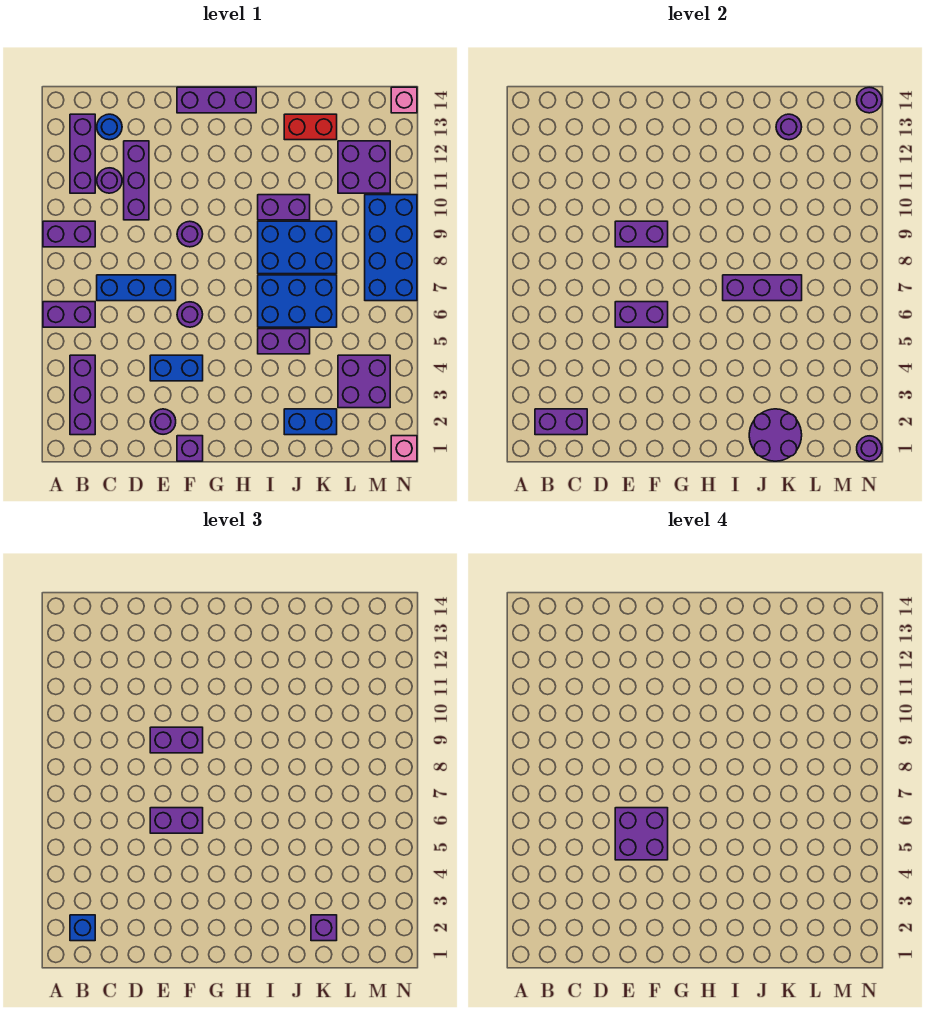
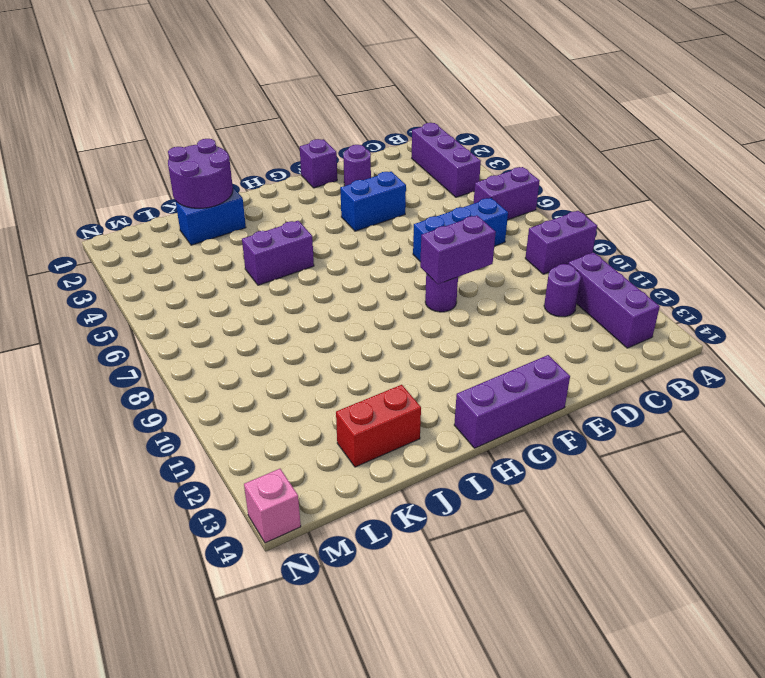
none -> blue round brick C13 level 1
none -> purple brick D10:D12 level 1
none -> purple round brick F6 level 1
none -> blue brick I6:K7 level 1

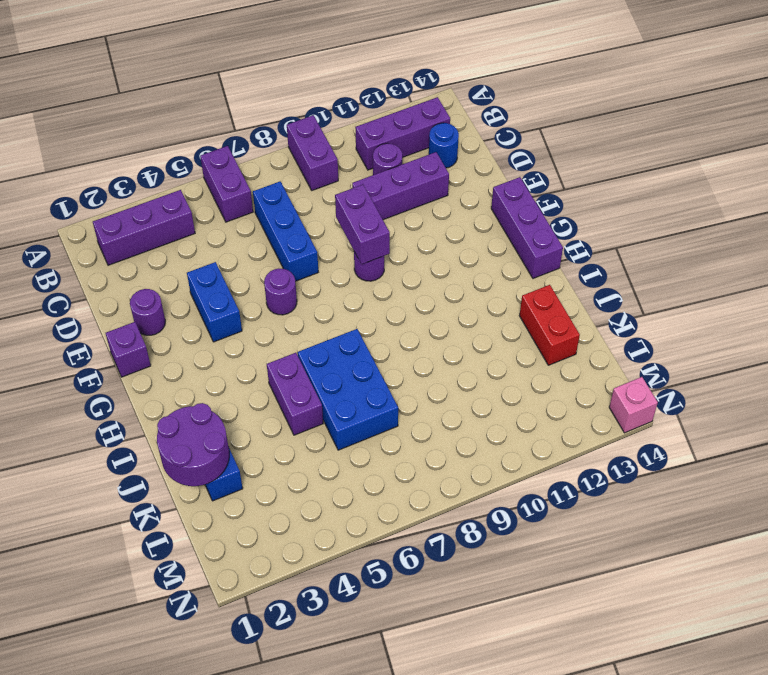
none -> blue brick I8:K9 level 1
none -> purple brick I10:J10 level 1
none -> purple brick L3:M4 level 1
none -> purple brick L11:M12 level 1

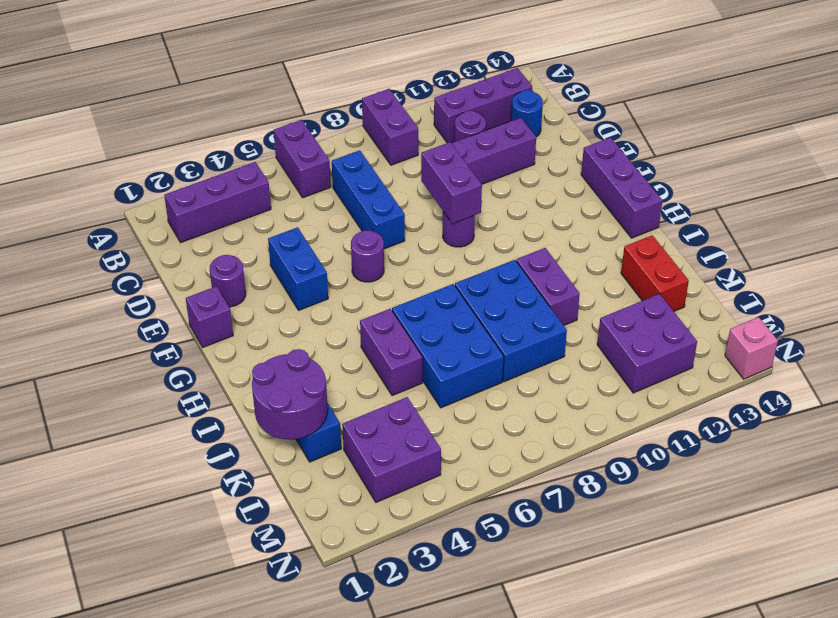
none -> blue brick M7:N10 level 1
none -> pink brick N1 level 1
none -> purple brick B2:C2 level 2
none -> purple brick E6:F6 level 2

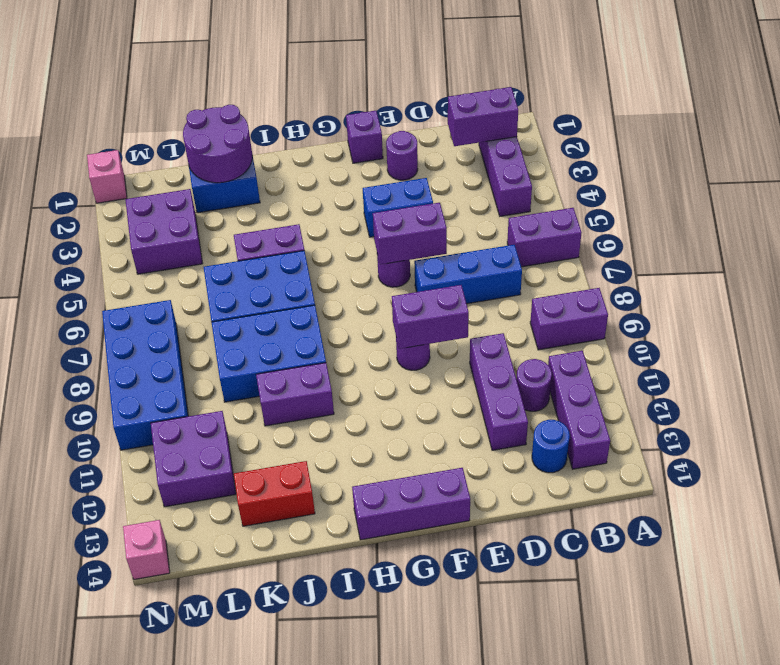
none -> purple brick I7:K7 level 2
none -> purple round brick K13 level 2
none -> purple round brick N1 level 2
none -> purple round brick N14 level 2

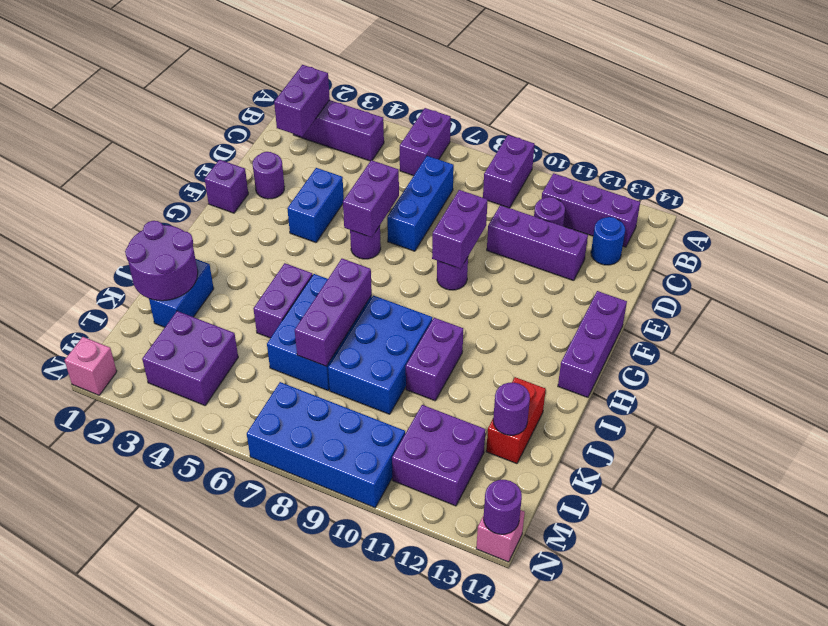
none -> purple round brick N1 level 2
none -> blue brick B2 level 3
none -> purple brick E6:F6 level 3
none -> purple brick E9:F9 level 3

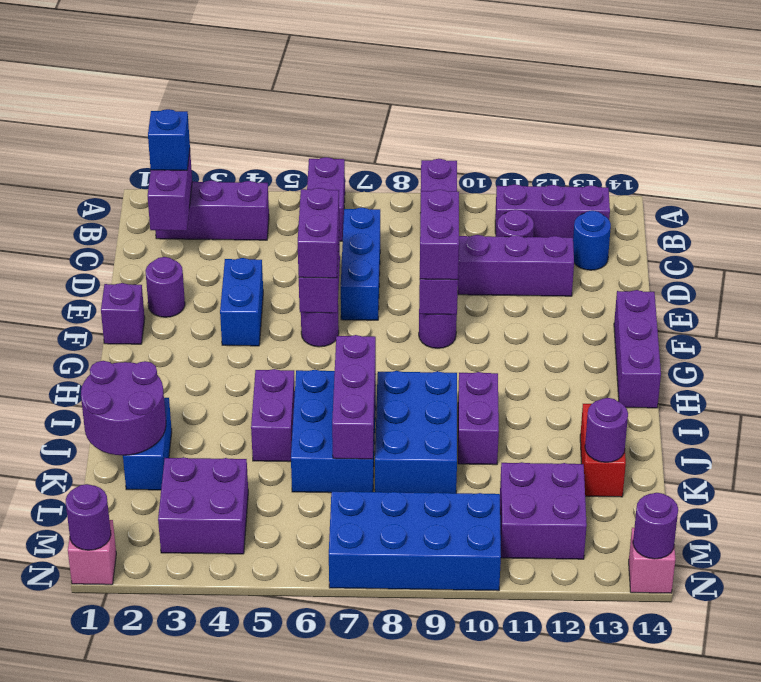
none -> purple brick K2 level 3
none -> purple brick E5:F6 level 4

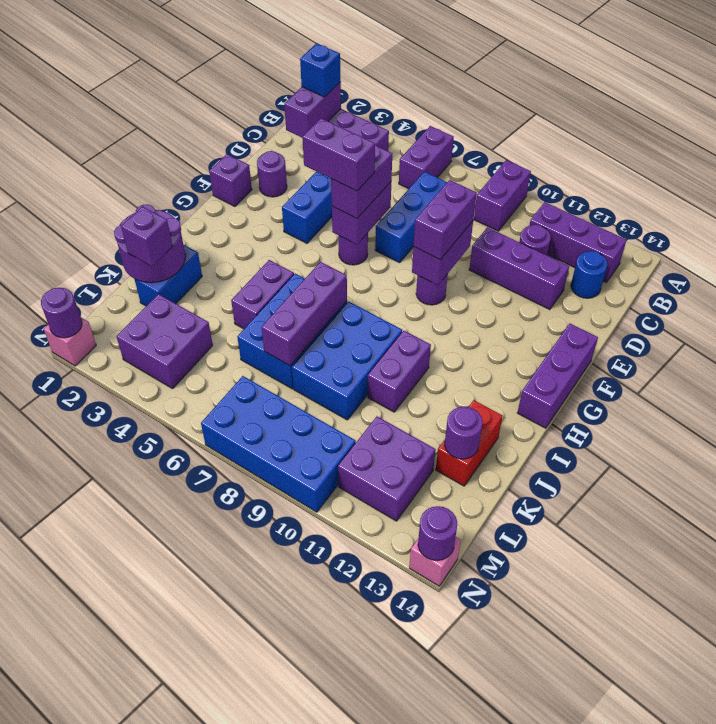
purple brick F5:F6 level 4 -> purple brick E5:F6 level 4

